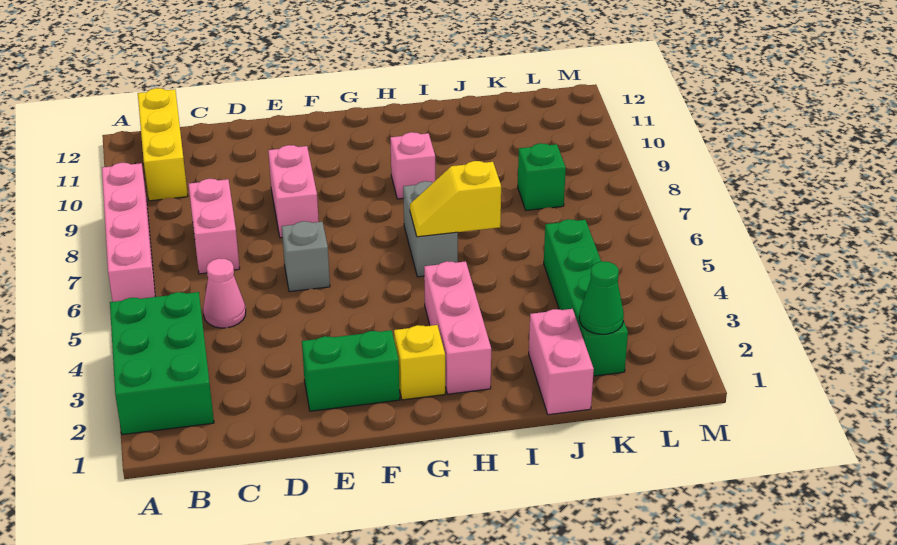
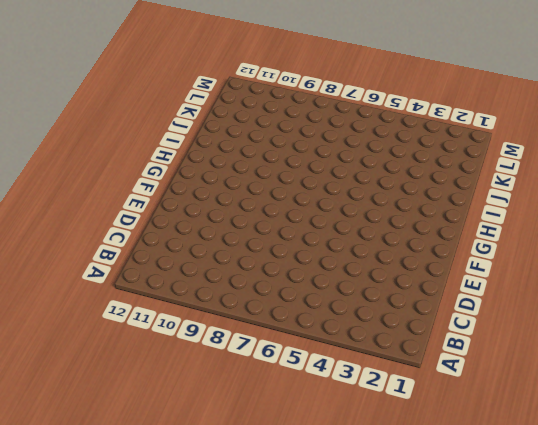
none -> green brick A2:B4 level 1
none -> pink brick A6:A9 level 1
none -> yellow brick B10:B12 level 1

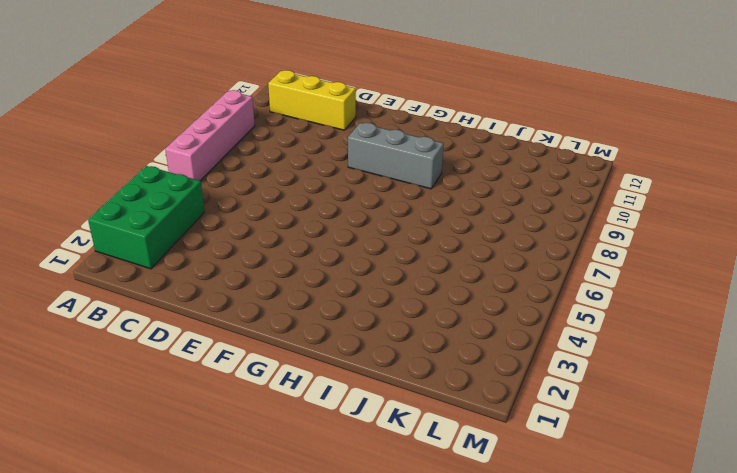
yellow brick B11:D11 level 1 -> yellow brick B10:B12 level 1
grey brick F9:H9 level 1 -> pink brick H9 level 1
none -> pink cone C5 level 1
none -> pink brick C7:C8 level 1
none -> green brick E2:F2 level 1

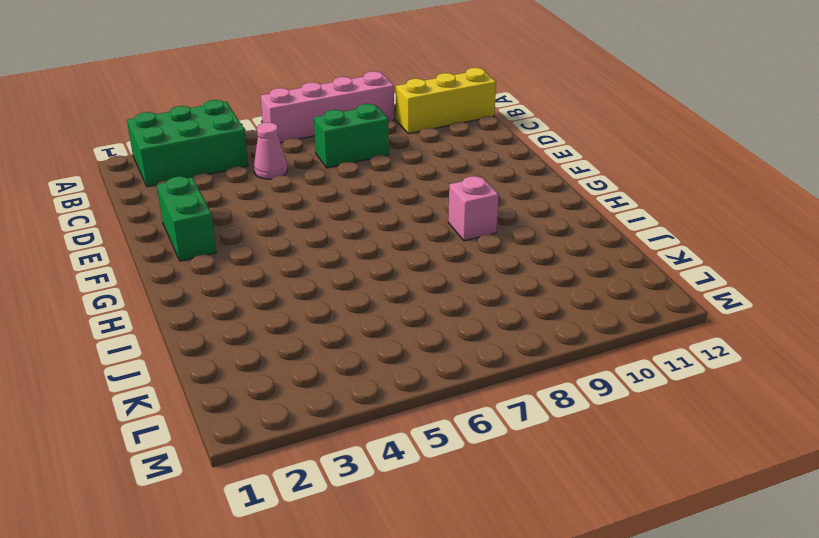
green brick C7:C8 level 1 -> pink brick C7:C8 level 1
none -> grey brick E6 level 1
none -> pink brick E8:E9 level 1
none -> yellow brick G2 level 1

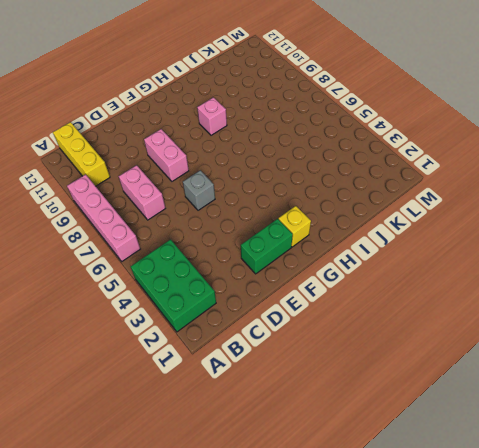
none -> pink cone C5 level 1
none -> pink brick H2:H4 level 1
none -> grey brick H6:H7 level 1

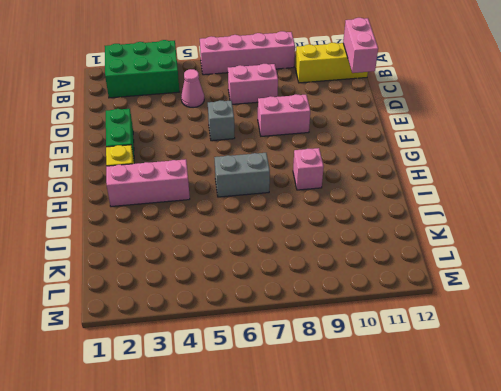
pink brick B12:C12 level 2 -> pink brick J1:J2 level 1
none -> green brick K2:K5 level 1
none -> green brick K8 level 1
none -> yellow slope H6:I6 level 2 top I

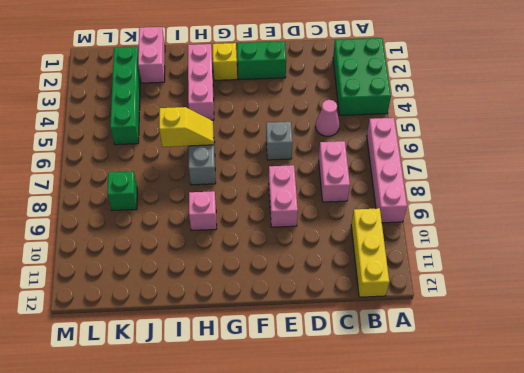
none -> green cone K2 level 2

